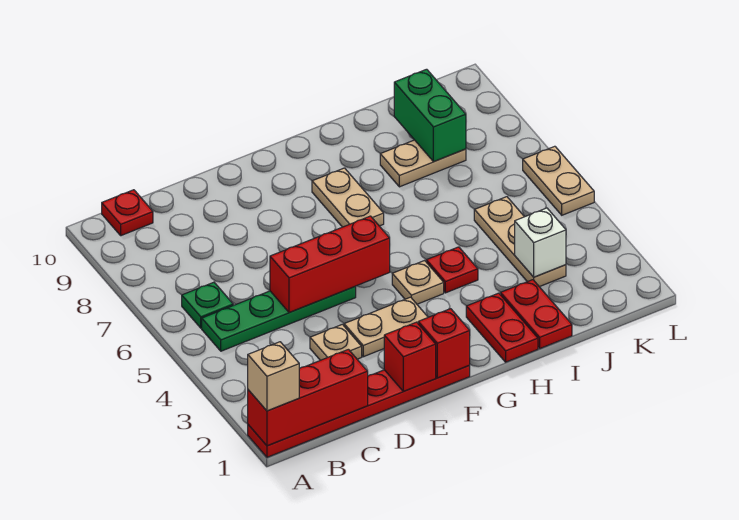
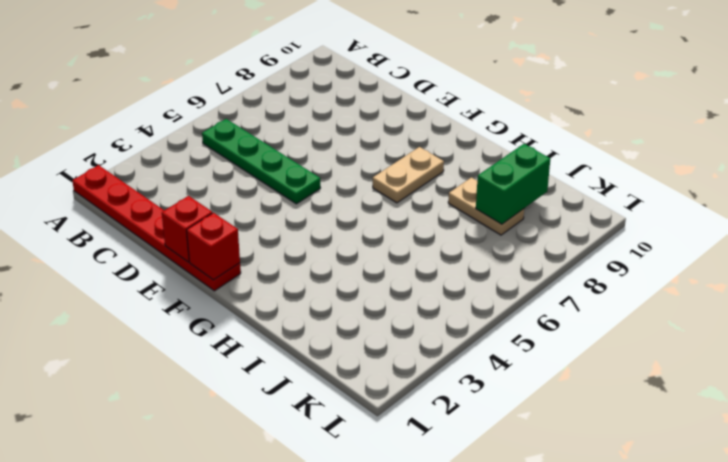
none -> green plate B6 level 1
none -> red plate B10 level 1
none -> tan plate D3 level 1

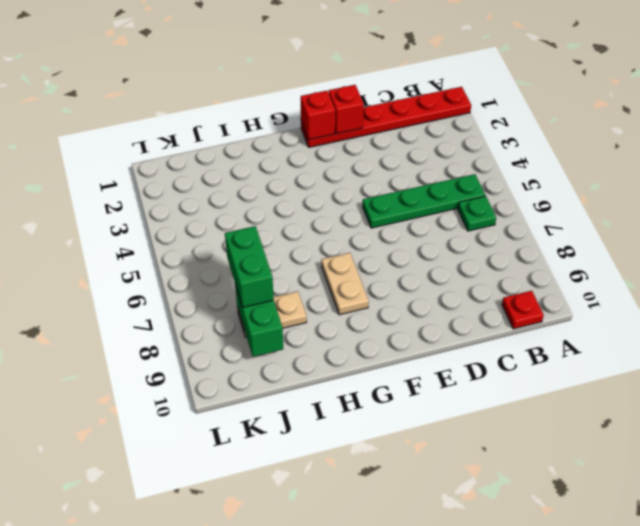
green brick J7:J8 level 3 -> none
none -> tan plate D3 level 1
none -> tan plate E3:F3 level 1
none -> tan plate G4 level 1

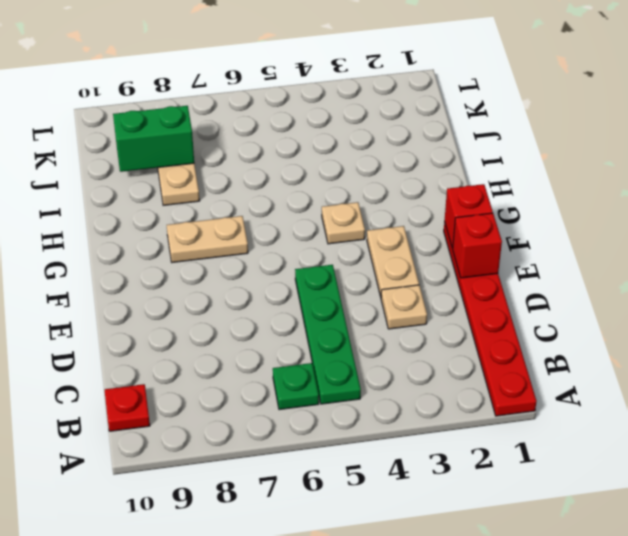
none -> red plate H1:H2 level 1
none -> red plate H4 level 1
none -> red plate I1:I2 level 1

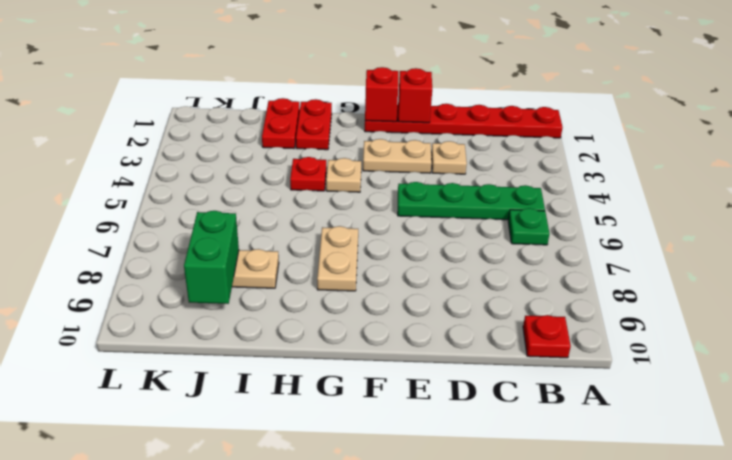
none -> tan plate J3:J5 level 1
none -> tan plate L5:L6 level 1
none -> red brick A1:C1 level 2

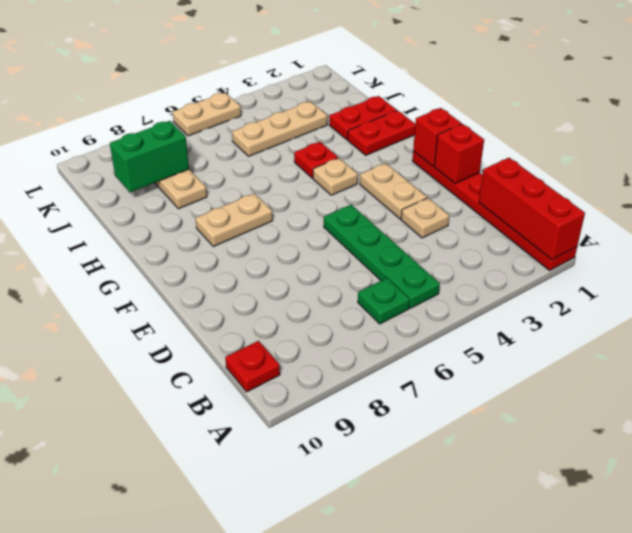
none -> red brick D5:F5 level 2
none -> white brick J3 level 2
none -> tan brick A1 level 3

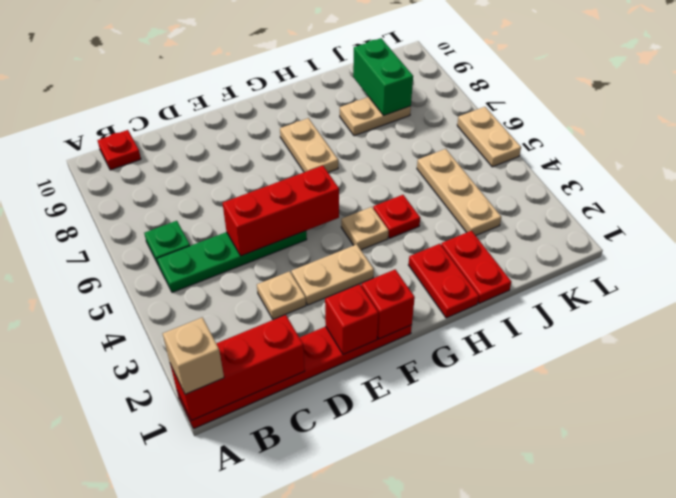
none -> white brick J3 level 2

